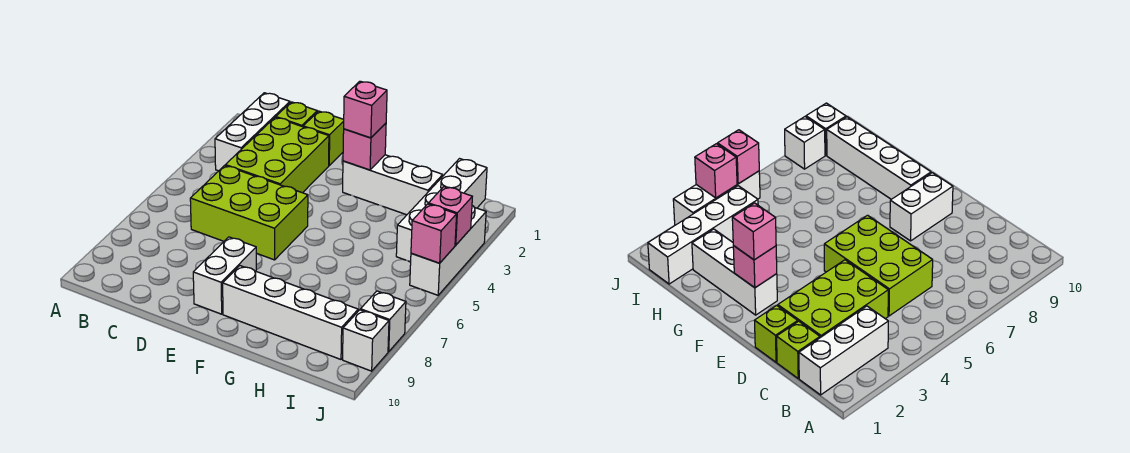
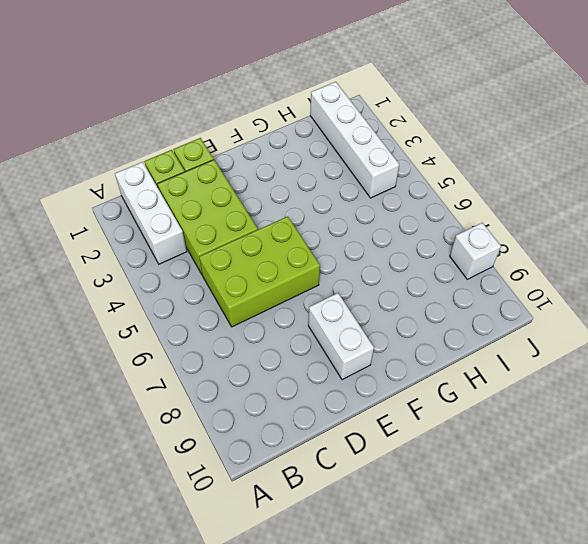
none -> white brick F2:H2 level 1
none -> white brick F9:I9 level 1
none -> white brick J3:J5 level 1

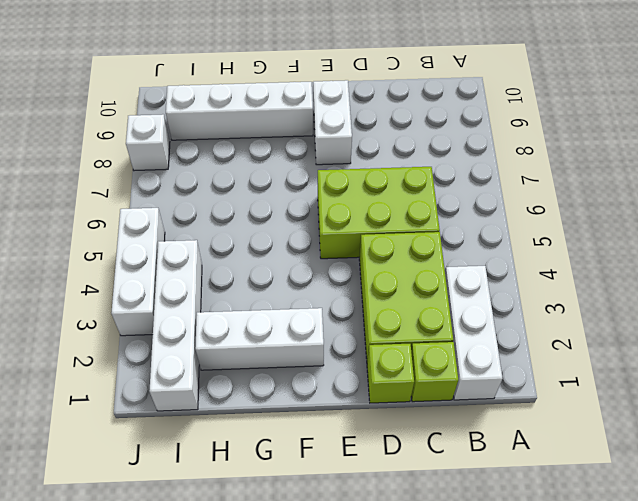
none -> white brick J9 level 1
none -> pink brick F2 level 2
none -> pink brick J4 level 2

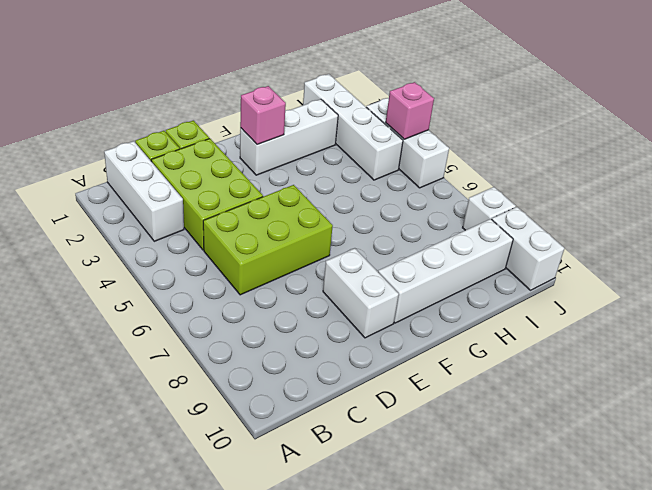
white brick J9:J10 level 1 -> white brick J9 level 1
none -> pink brick J5 level 2
none -> pink brick F2 level 3

